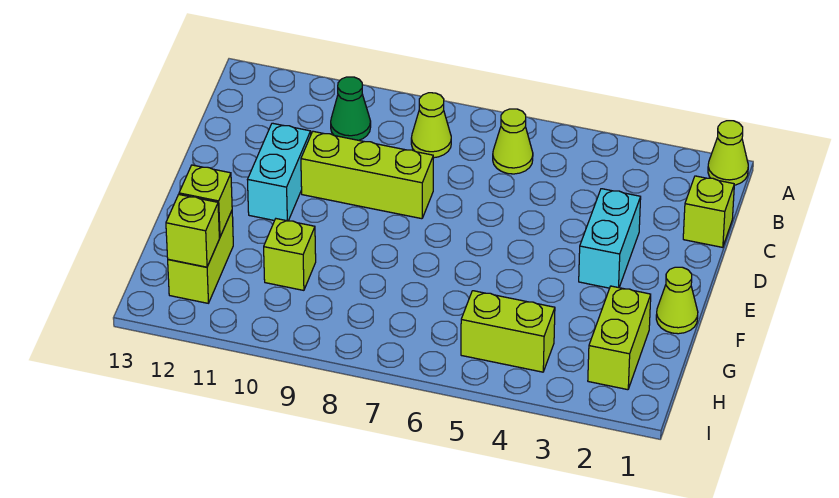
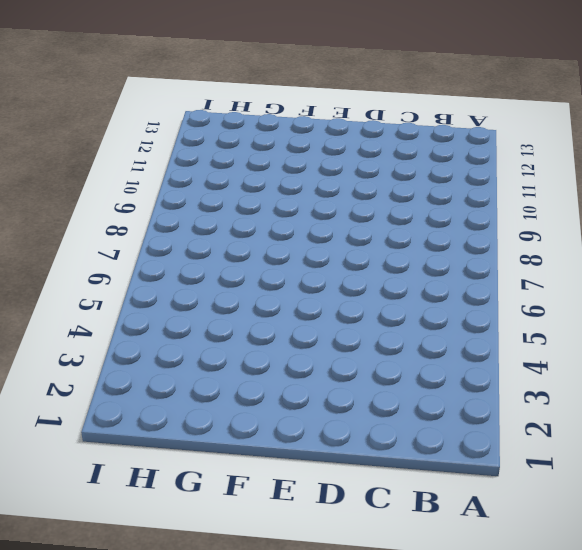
none -> lime cone A1 level 1
none -> lime cone B6 level 1
none -> lime cone B8 level 1

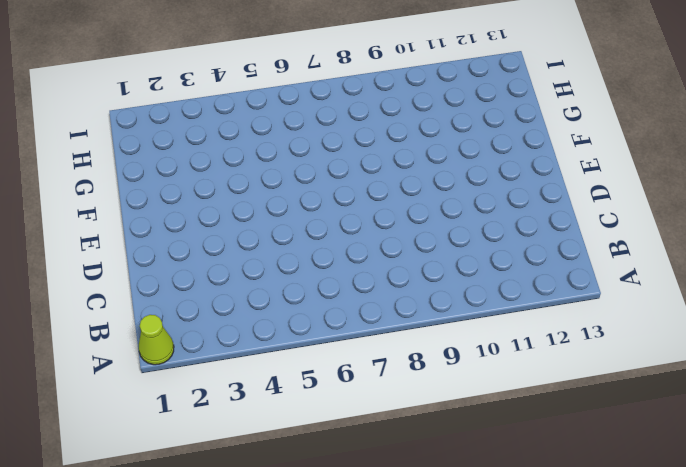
none -> lime cone B6 level 1
none -> lime cone B8 level 1
none -> green cone B10 level 1

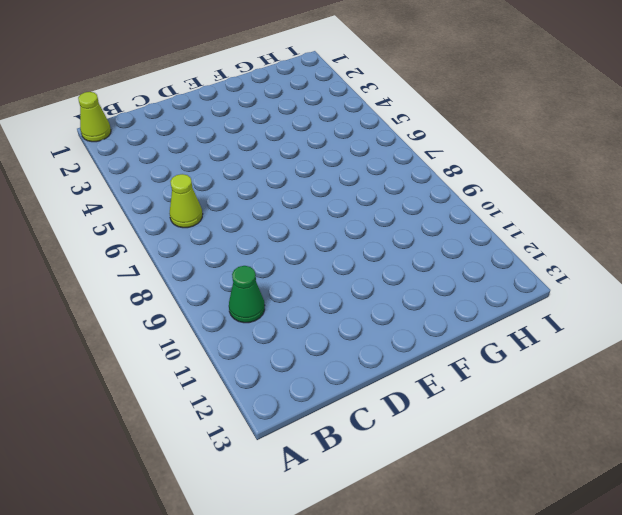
none -> lime cone B8 level 1
none -> lime brick C1 level 1
none -> cyan brick D3:E3 level 1

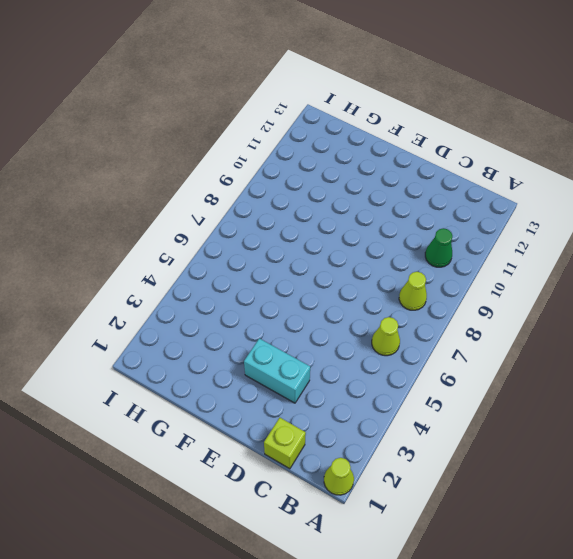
none -> lime brick D8:D10 level 1
none -> cyan brick D11:E11 level 1
none -> lime cone F1 level 1

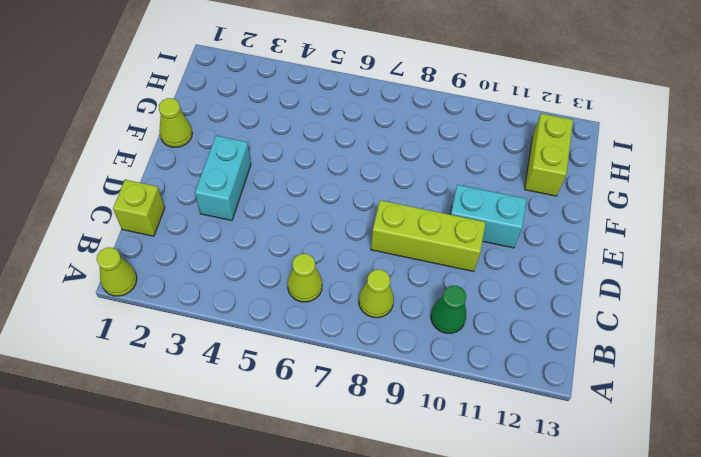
cyan brick E10:E11 level 1 -> cyan brick D11:E11 level 1
none -> lime brick G2:H2 level 1
none -> lime brick G10 level 1
none -> lime brick H4:H5 level 1

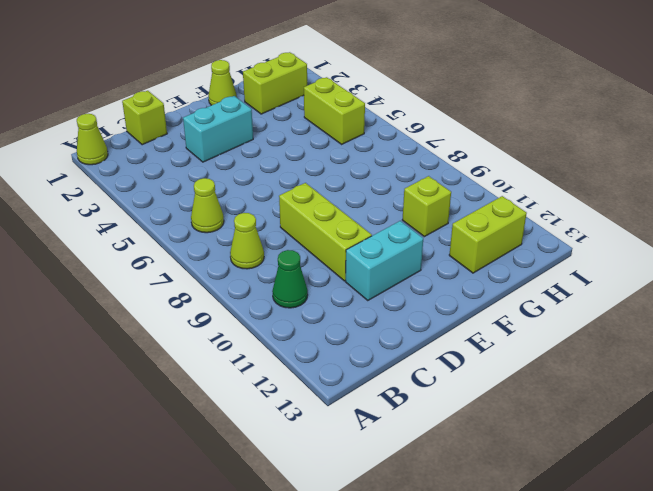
none -> lime brick G12 level 2
none -> lime brick H12 level 2

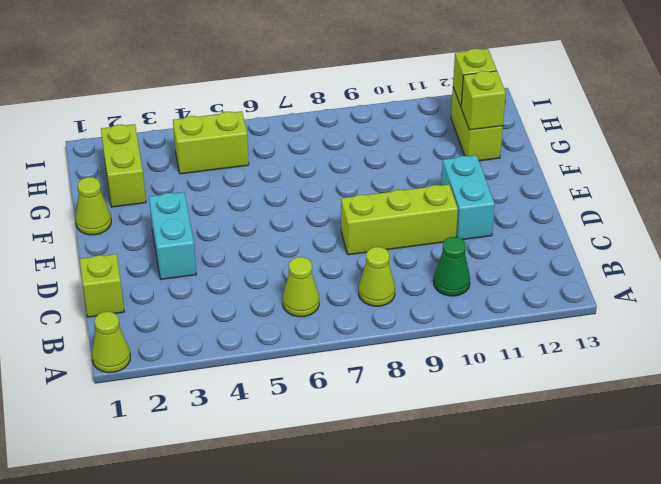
none -> lime brick G10 level 1

